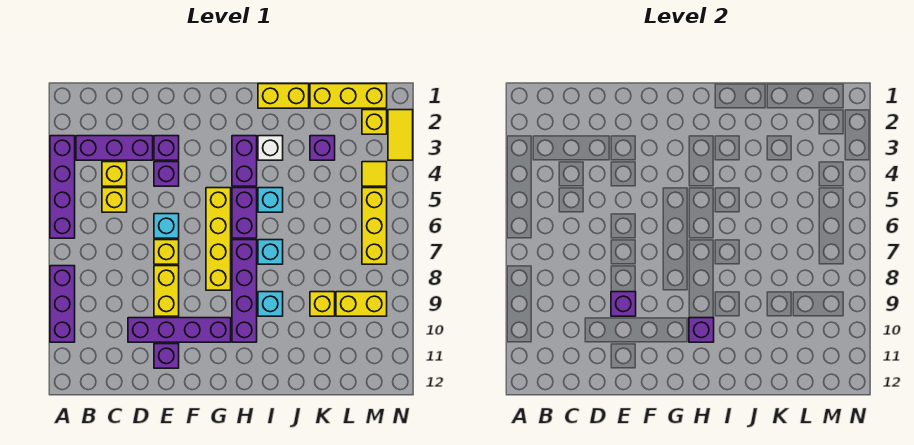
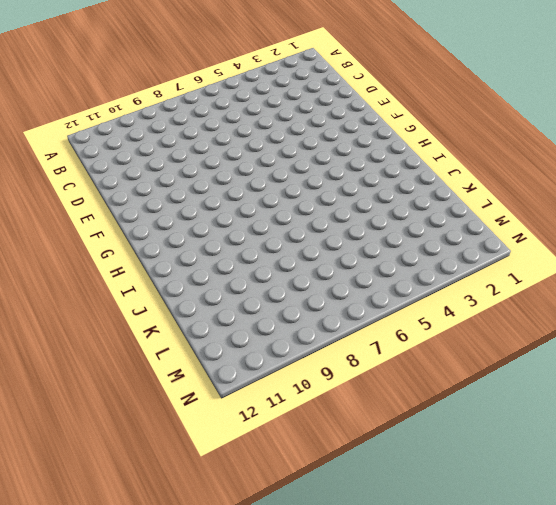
none -> purple brick A3:A6 level 1
none -> purple brick A8:A10 level 1
none -> purple brick B3:D3 level 1
none -> yellow brick C4 level 1

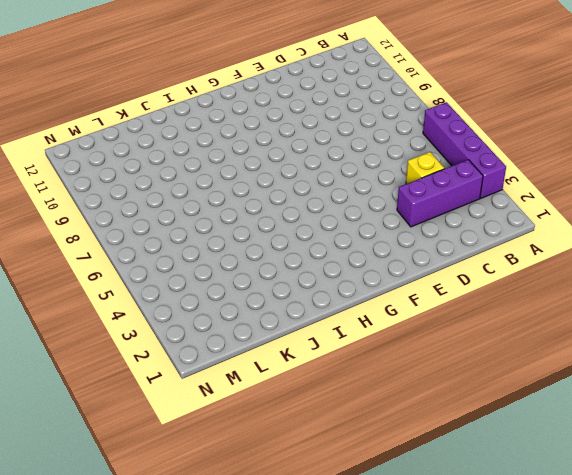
none -> purple brick A8:A10 level 1
none -> yellow brick C5 level 1
none -> purple brick D10:G10 level 1
none -> purple brick E3 level 1

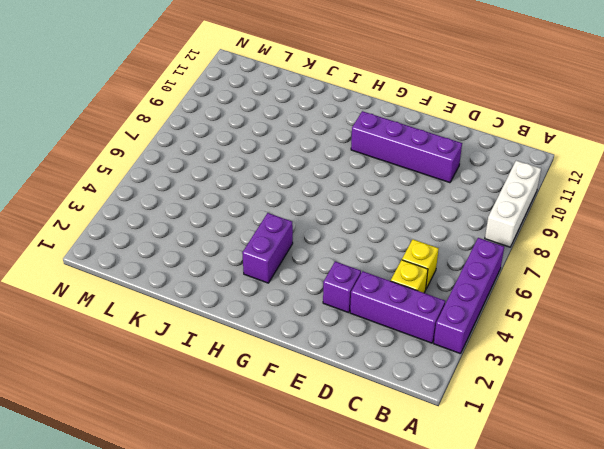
white brick A8:A10 level 1 -> purple brick A8:A10 level 1
none -> purple brick E4 level 1
none -> cyan brick E6 level 1
none -> yellow brick E7 level 1
none -> yellow brick E8:E9 level 1

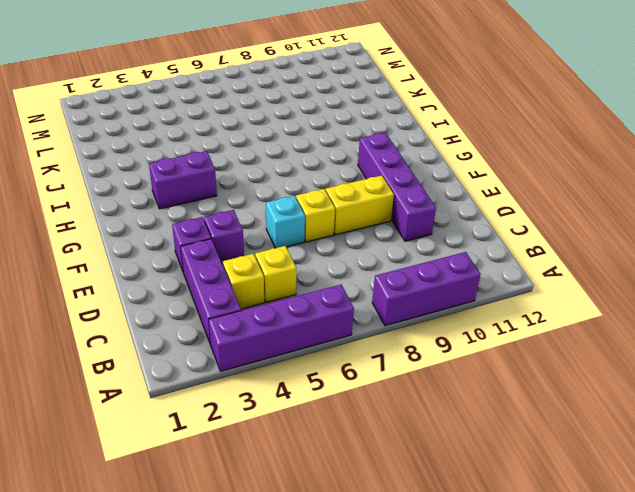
none -> purple brick E11 level 1
none -> yellow brick G5:G8 level 1
none -> purple brick H5:H6 level 1
none -> purple brick H7:H10 level 1

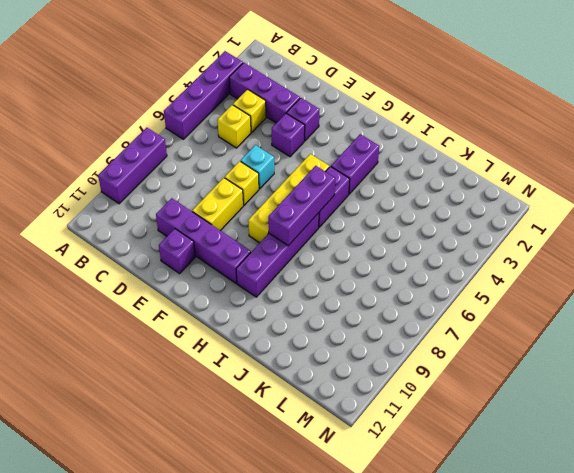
purple brick H6:H8 level 2 -> none
none -> yellow brick I1:J1 level 1
none -> white brick I3 level 1
none -> cyan brick I5 level 1
none -> cyan brick I7 level 1

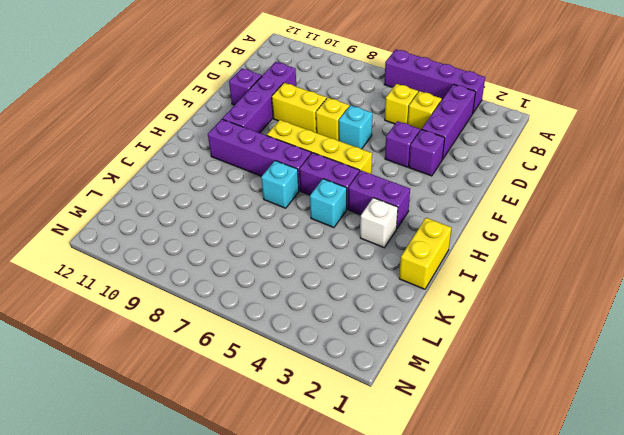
none -> purple brick A8:A10 level 1
none -> cyan brick I9 level 1
none -> yellow brick K1:M1 level 1
none -> purple brick K3 level 1

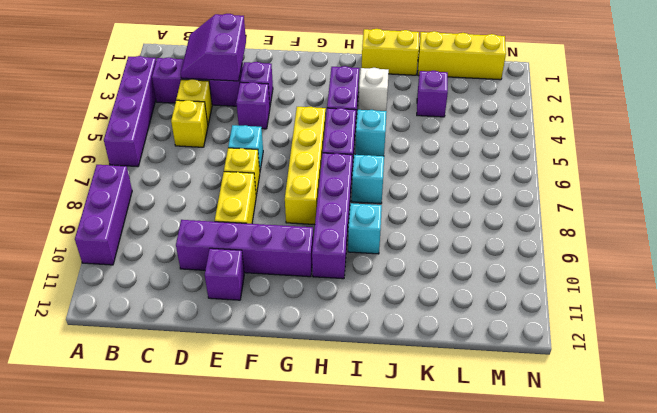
purple slope C2:D3 level 2 top D -> none
none -> yellow brick K9 level 1
none -> yellow brick L9:M9 level 1
none -> yellow brick M2 level 1
none -> yellow tile M4 level 1

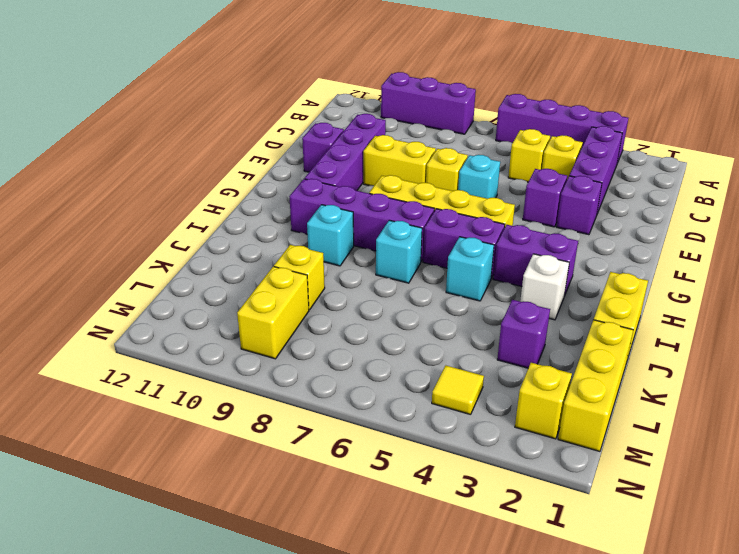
none -> yellow brick M5:M7 level 1
none -> yellow tile N2:N3 level 1
none -> purple brick E9 level 2
none -> purple brick H10 level 2

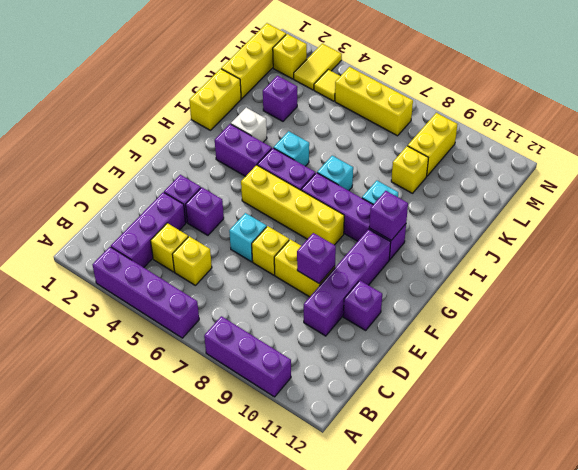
yellow tile M3:N3 level 1 -> yellow tile N2:N3 level 1

